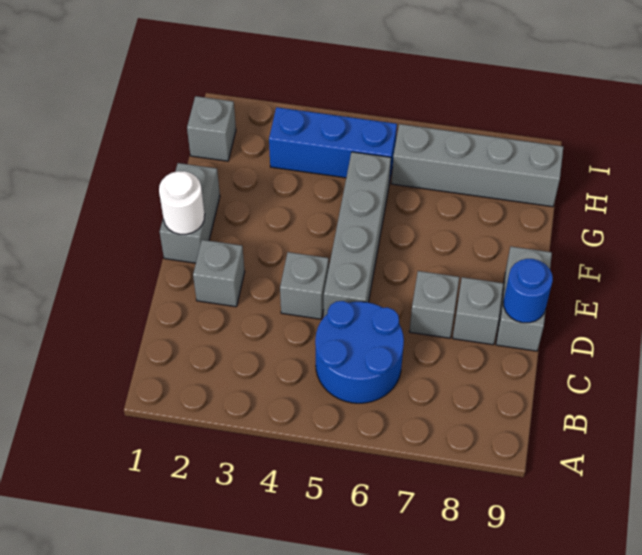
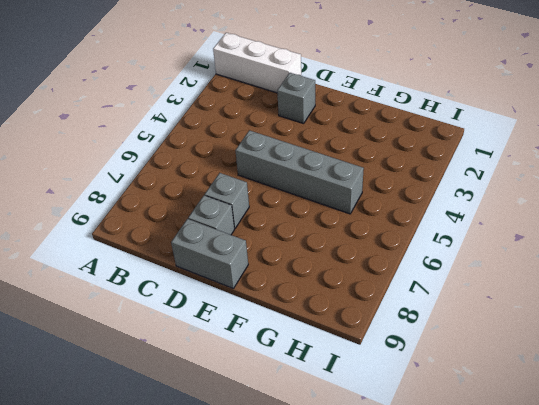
white brick A1:C1 level 1 -> none
none -> blue round brick B5:C6 level 1
none -> grey brick D4 level 1
none -> grey brick E1:F1 level 1

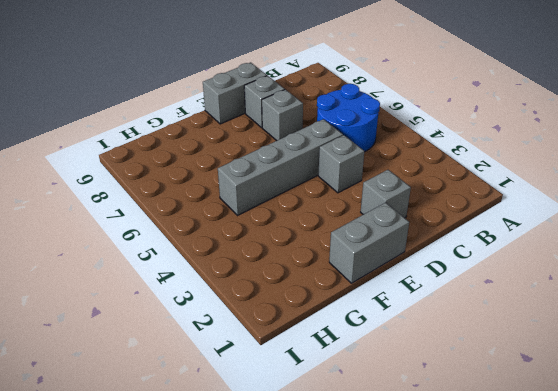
none -> grey brick H1 level 1
none -> blue brick H3:H5 level 1
none -> grey brick H6:H9 level 1

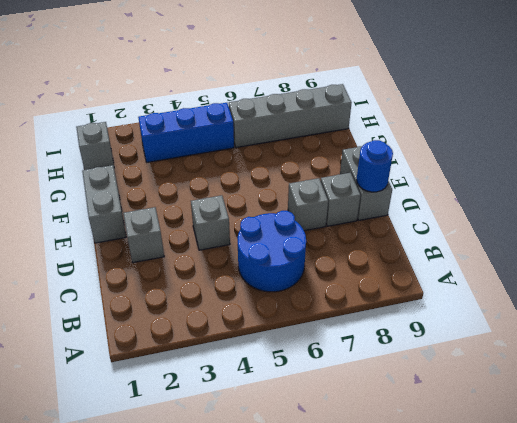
none -> grey brick D5:G5 level 1
none -> white round brick E1 level 2

